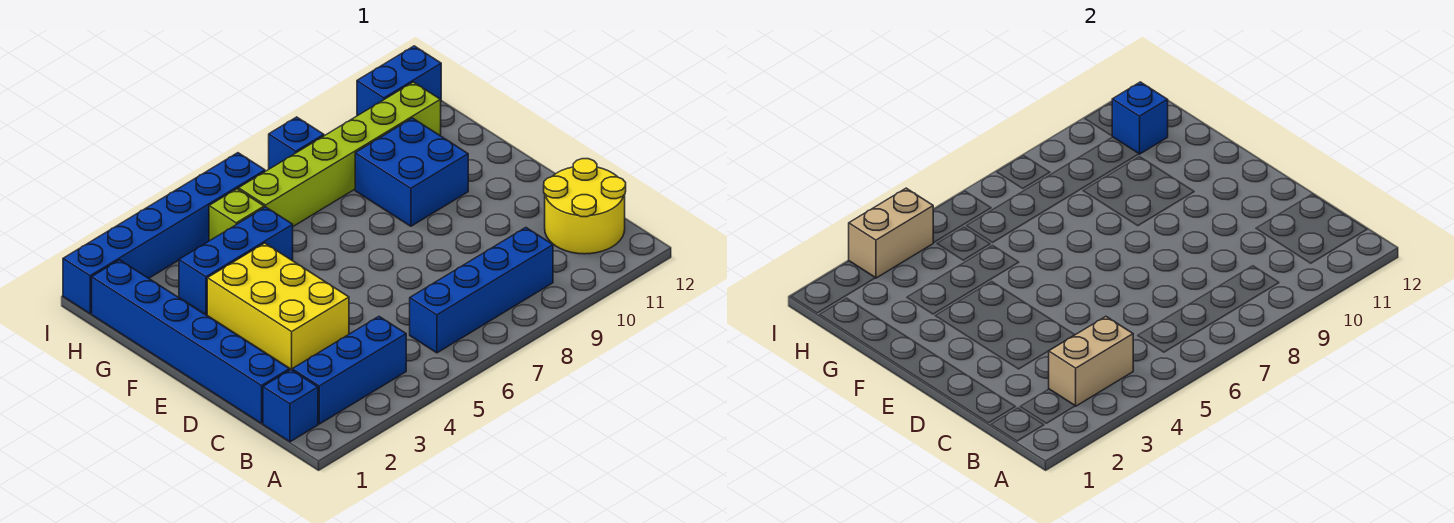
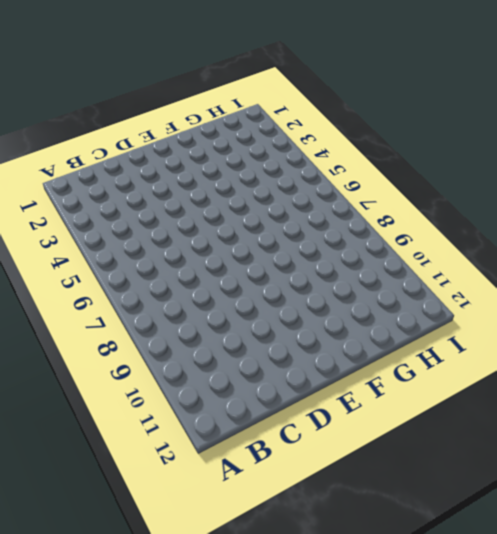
none -> blue brick B1 level 1
none -> blue brick B2:B4 level 1
none -> blue brick B6:B9 level 1

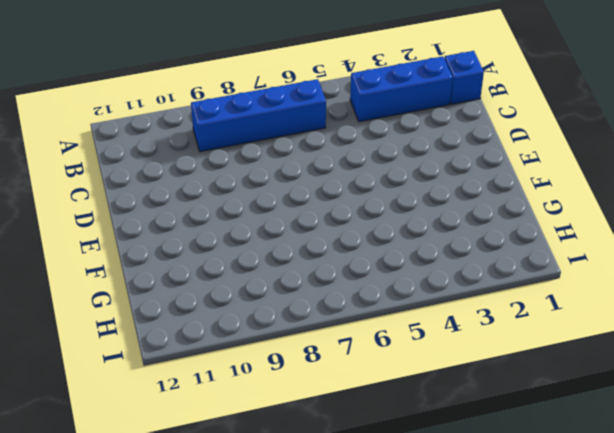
none -> yellow round brick B11:C12 level 1
none -> blue brick C1:H1 level 1
none -> yellow brick D3:F4 level 1

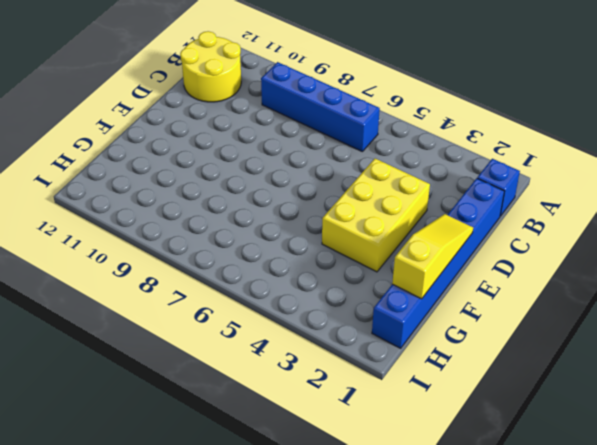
yellow slope E1:G1 level 2 top G -> none
none -> blue brick B2:B4 level 1
none -> blue brick F9:G10 level 1
none -> blue brick G3:G5 level 1

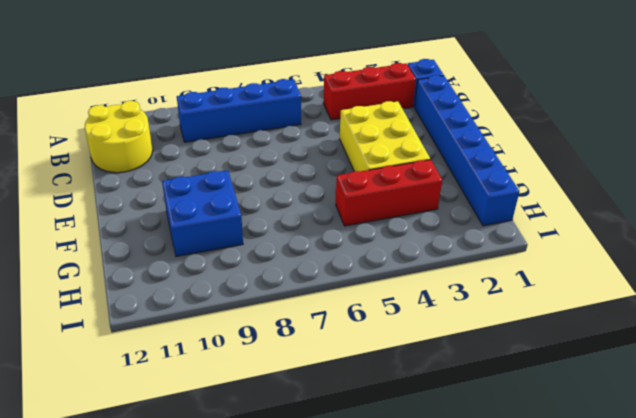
red brick B2:B4 level 1 -> blue brick B2:B4 level 1
red brick G3:G5 level 1 -> blue brick G3:G5 level 1
none -> lime brick H5 level 1
none -> lime brick H6:H11 level 1
none -> blue brick I1:I6 level 1

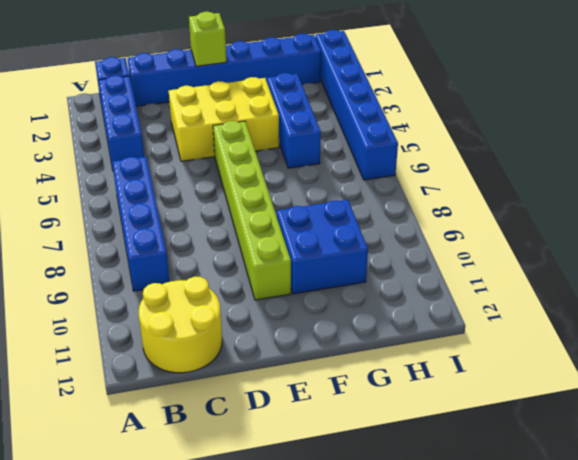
lime brick E1 level 2 -> lime brick H5 level 1
lime brick E5:E10 level 1 -> lime brick H6:H11 level 1
none -> blue brick I8 level 1
none -> blue brick I11:I12 level 1
none -> tan brick B3:B4 level 2

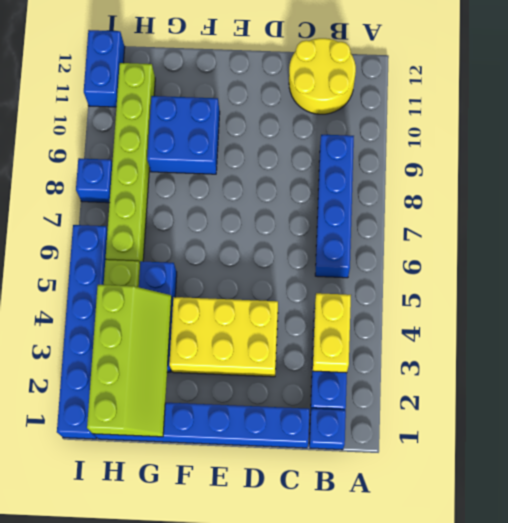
yellow brick B3:B4 level 2 -> tan brick B3:B4 level 2
lime slope G1:H4 level 2 top H -> none
none -> blue brick H11 level 2
none -> tan brick I3:I4 level 2

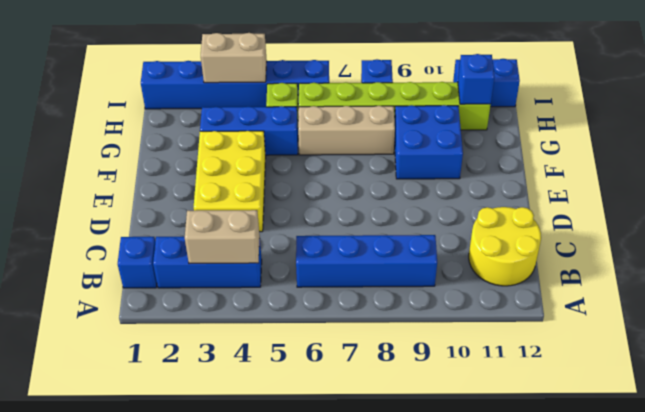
tan brick G6:G8 level 1 -> none
none -> blue brick C1:H1 level 1

